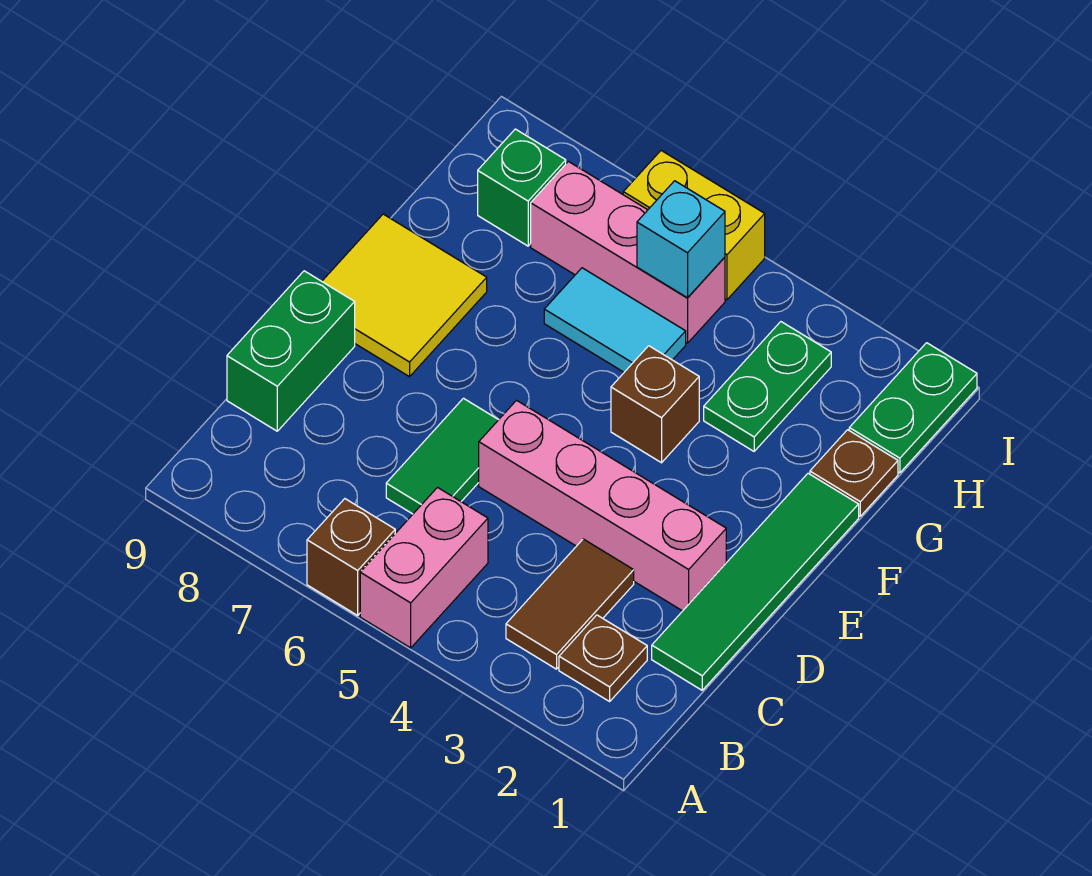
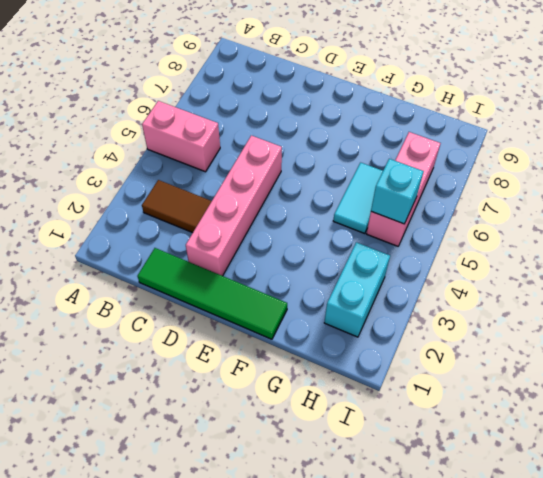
cyan brick H2:H3 level 1 -> green plate G3:H3 level 1
none -> brown brick A6 level 1
none -> brown plate B2 level 1
none -> green tile C6:D6 level 1

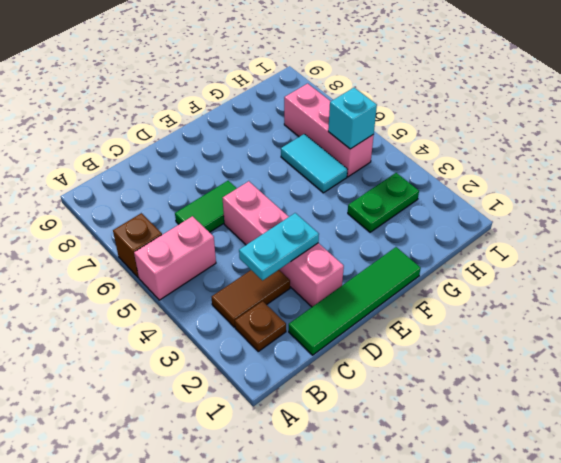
cyan plate C3:D3 level 2 -> none
none -> green brick C9:D9 level 1
none -> yellow tile E8:F9 level 1
none -> brown brick F4 level 1

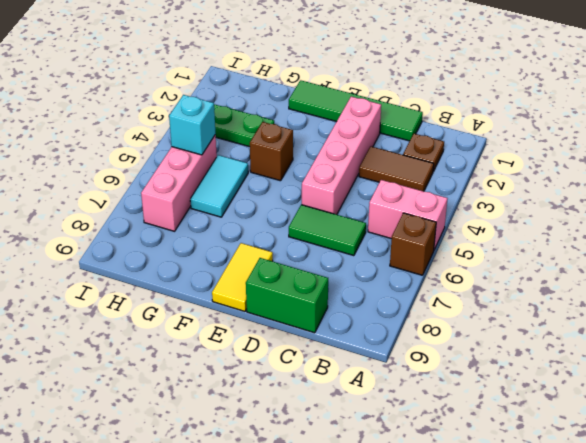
yellow tile E8:E9 level 1 -> yellow tile E8:F9 level 1
none -> brown plate G1 level 1
none -> green plate H1:I1 level 1
none -> green brick H8 level 1

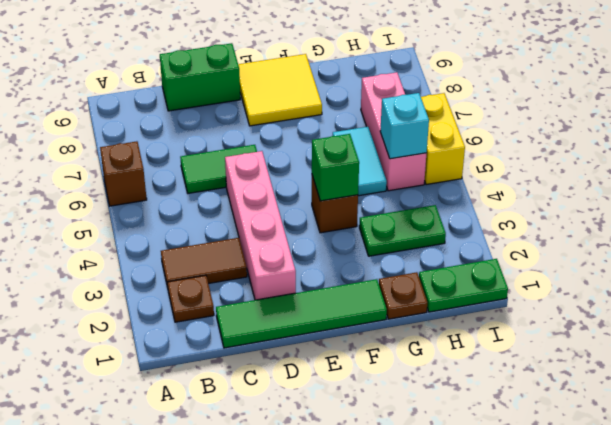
green brick F4 level 2 -> green brick H8 level 1
none -> pink brick A5:B5 level 1

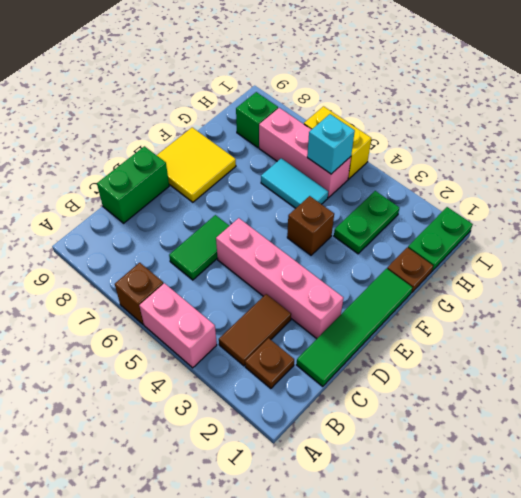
pink brick A4:A5 level 1 -> pink brick A5:B5 level 1

